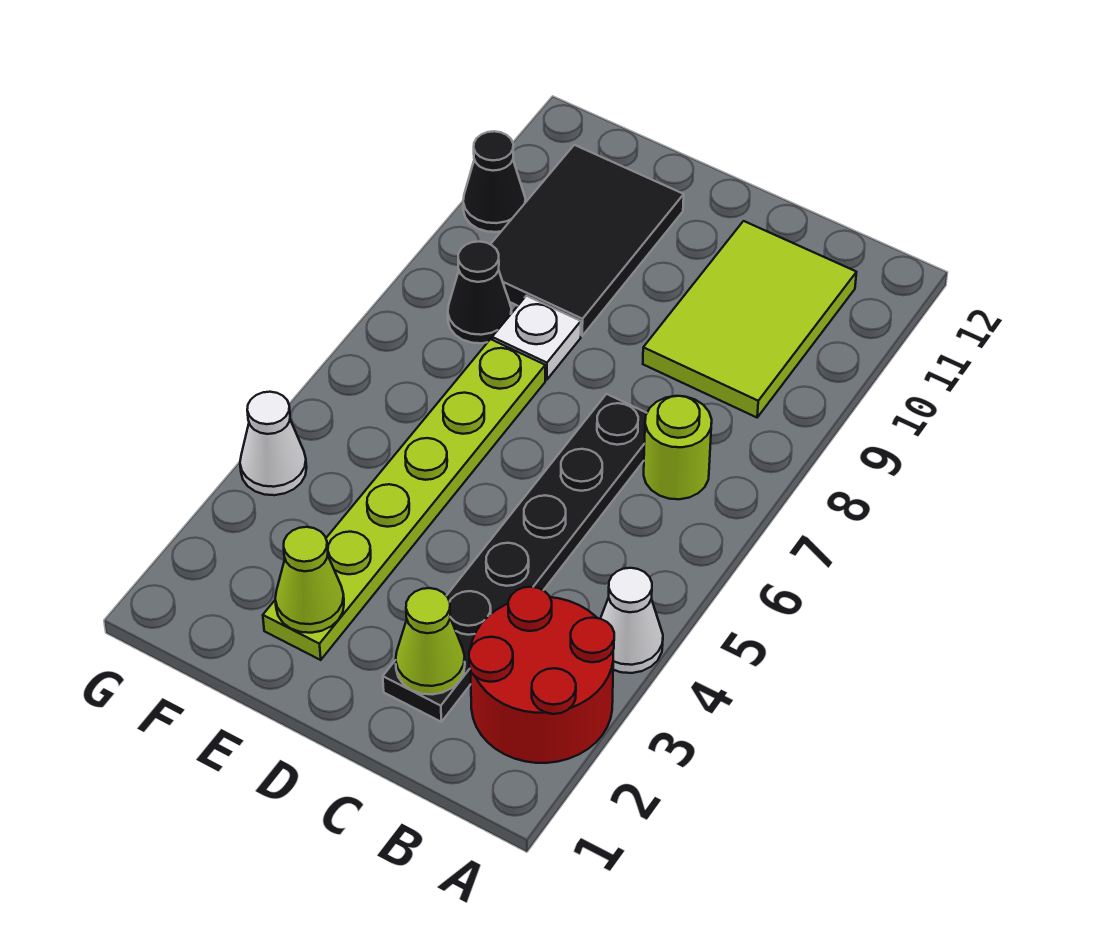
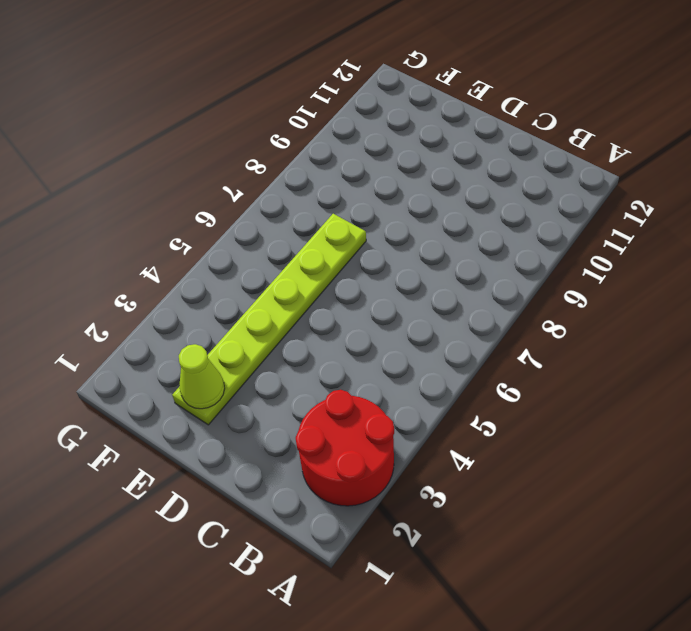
none -> white cone A4 level 1
none -> lime round brick B7 level 1
none -> lime tile B9:C11 level 1

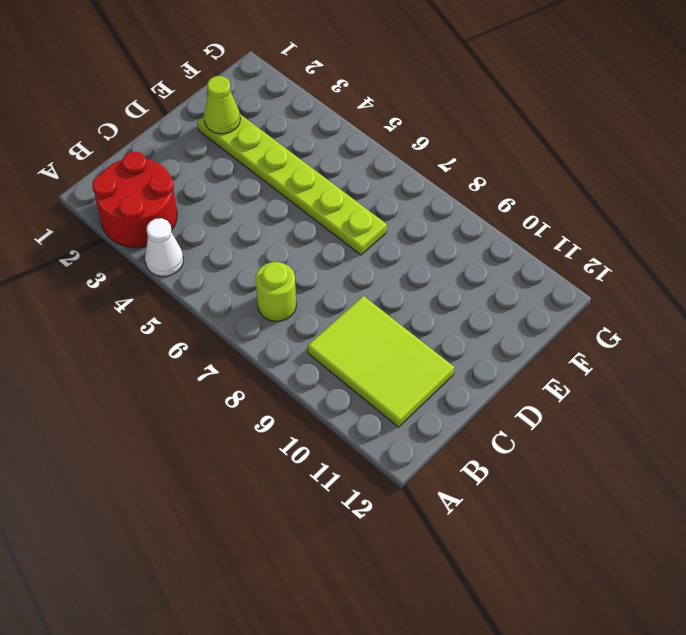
none -> black plate C2:C7 level 1
none -> white plate E8 level 1
none -> black tile E9:F11 level 1

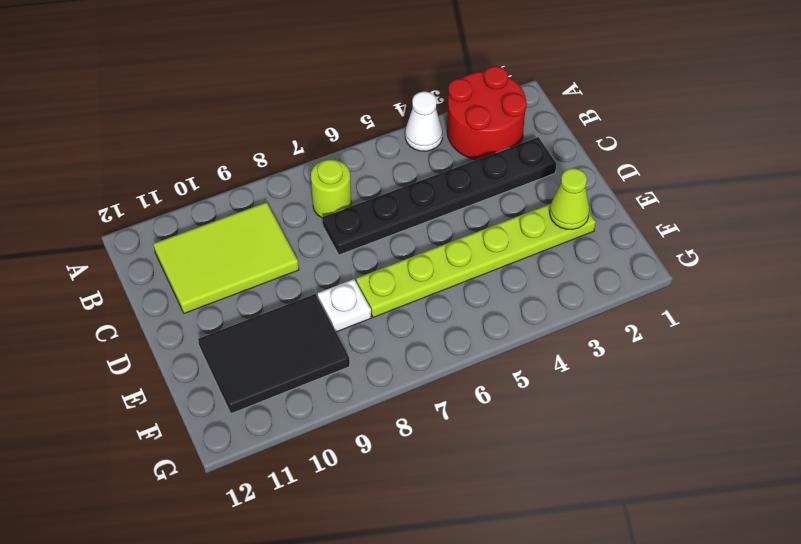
none -> black cone F8 level 1
none -> white cone G4 level 1
none -> black cone G10 level 1

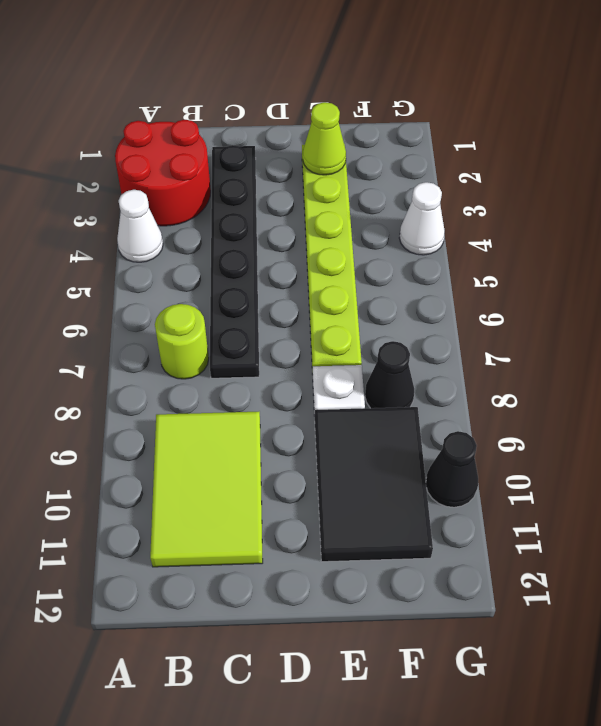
none -> lime cone C2 level 2

